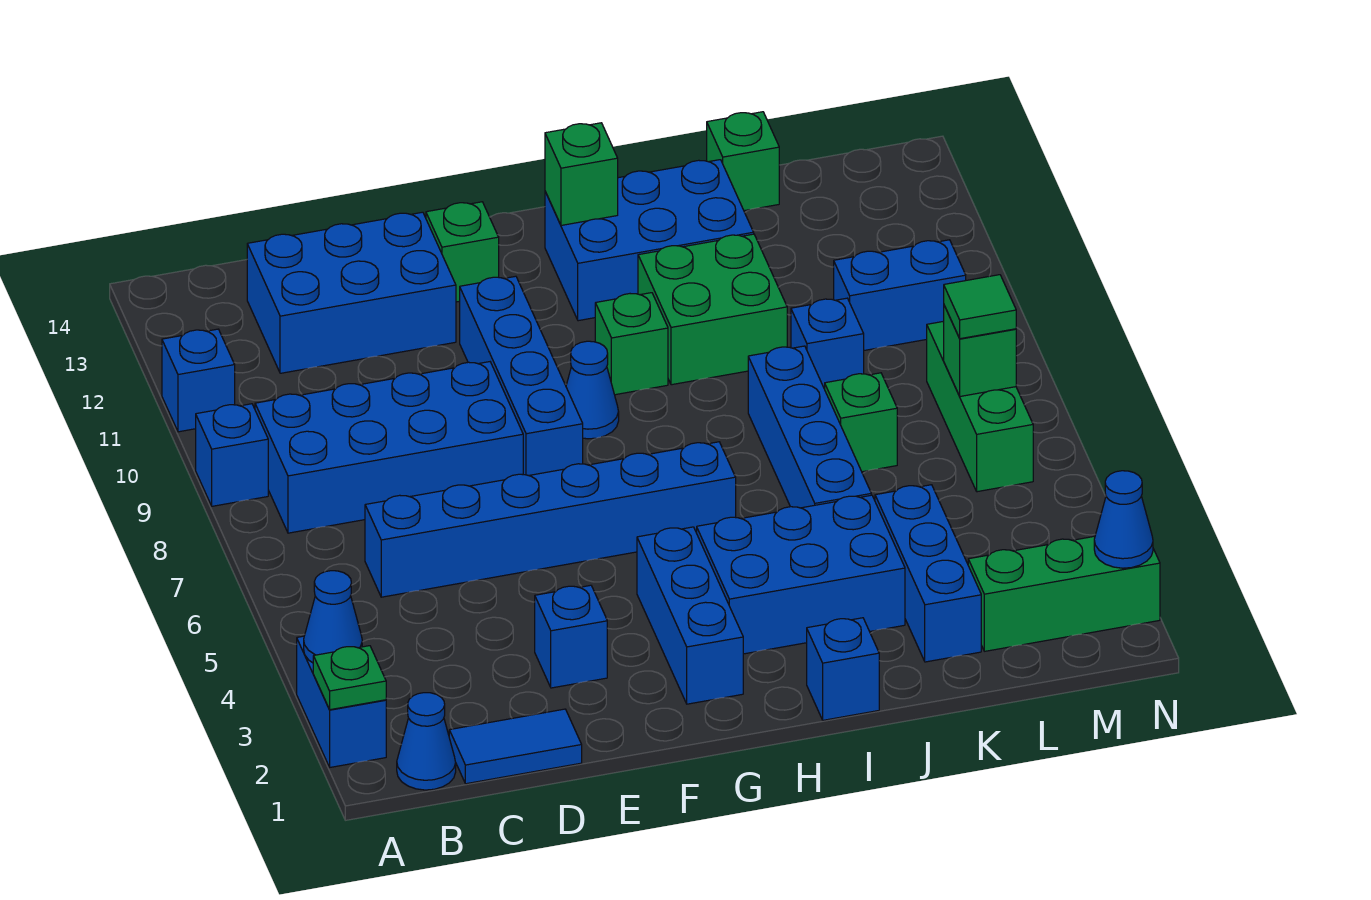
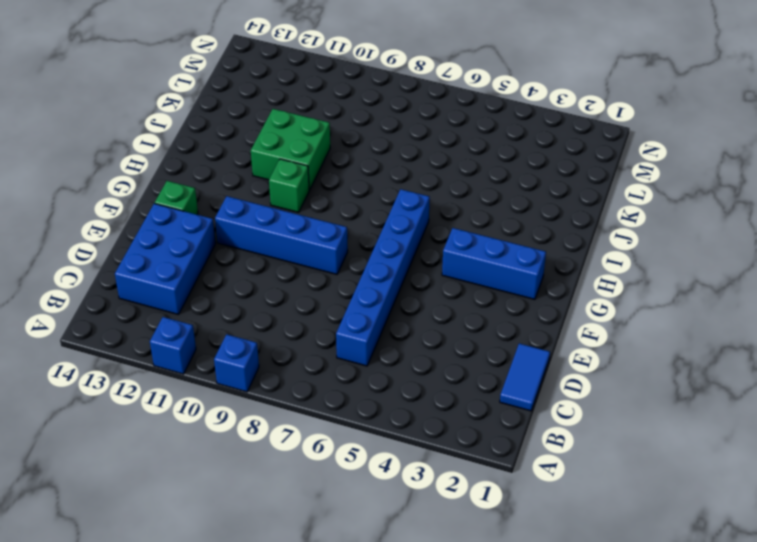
none -> blue brick A2:A3 level 1
none -> blue cone B1 level 1
none -> blue brick B8:E9 level 1
none -> blue brick E3 level 1

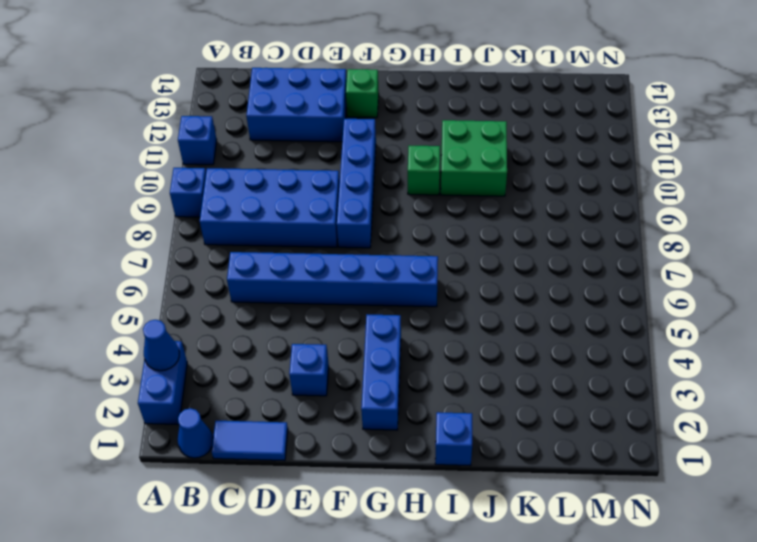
none -> blue cone G9 level 1
none -> blue brick H3:J4 level 1
none -> blue brick H12:J13 level 1
none -> blue brick J5:J8 level 1

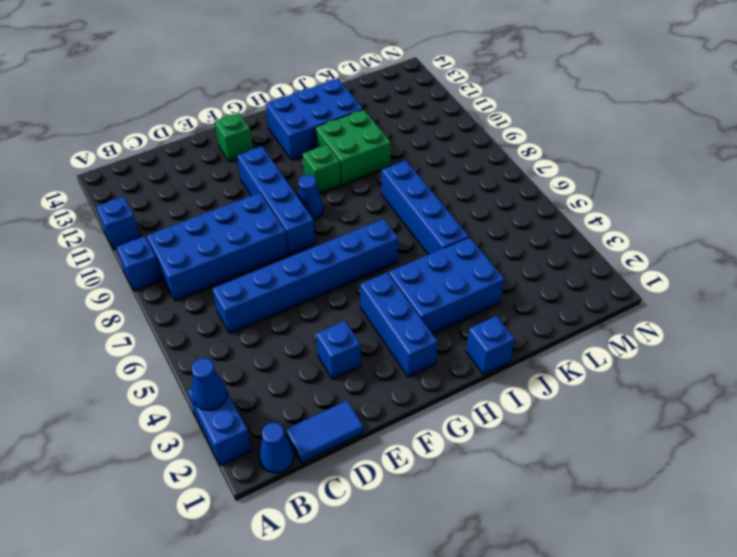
none -> blue brick C12:E13 level 1
none -> blue brick K2:K4 level 1
none -> green brick K7 level 1
none -> blue brick K9 level 1

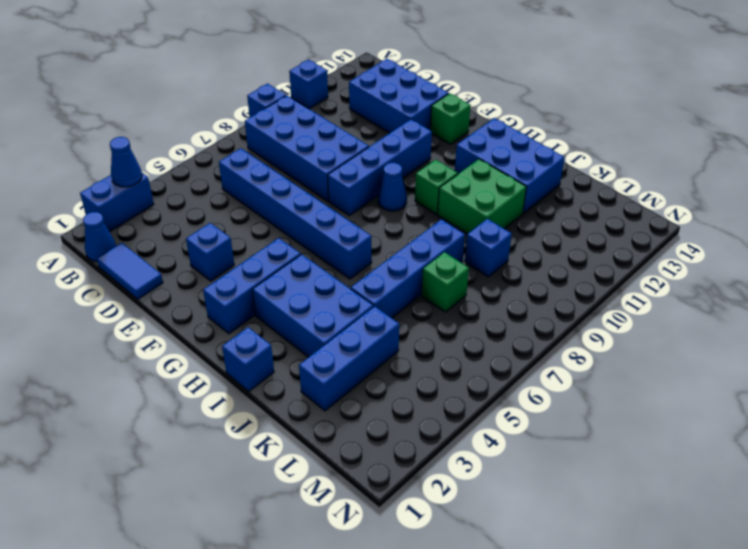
none -> green brick K14 level 1
none -> green brick L2:N2 level 1
none -> blue brick L10:M10 level 1
none -> green brick M6:M8 level 1

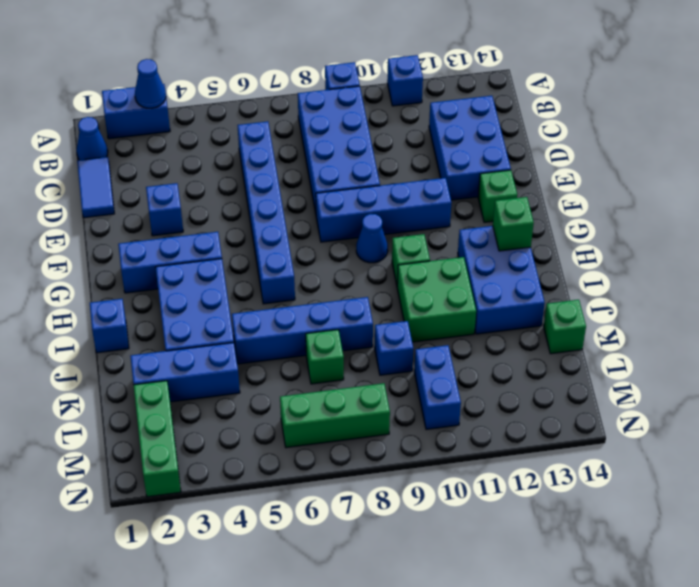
none -> green plate A2 level 2
none -> green brick M7 level 2
none -> blue cone N2 level 2
none -> green tile M7 level 3

